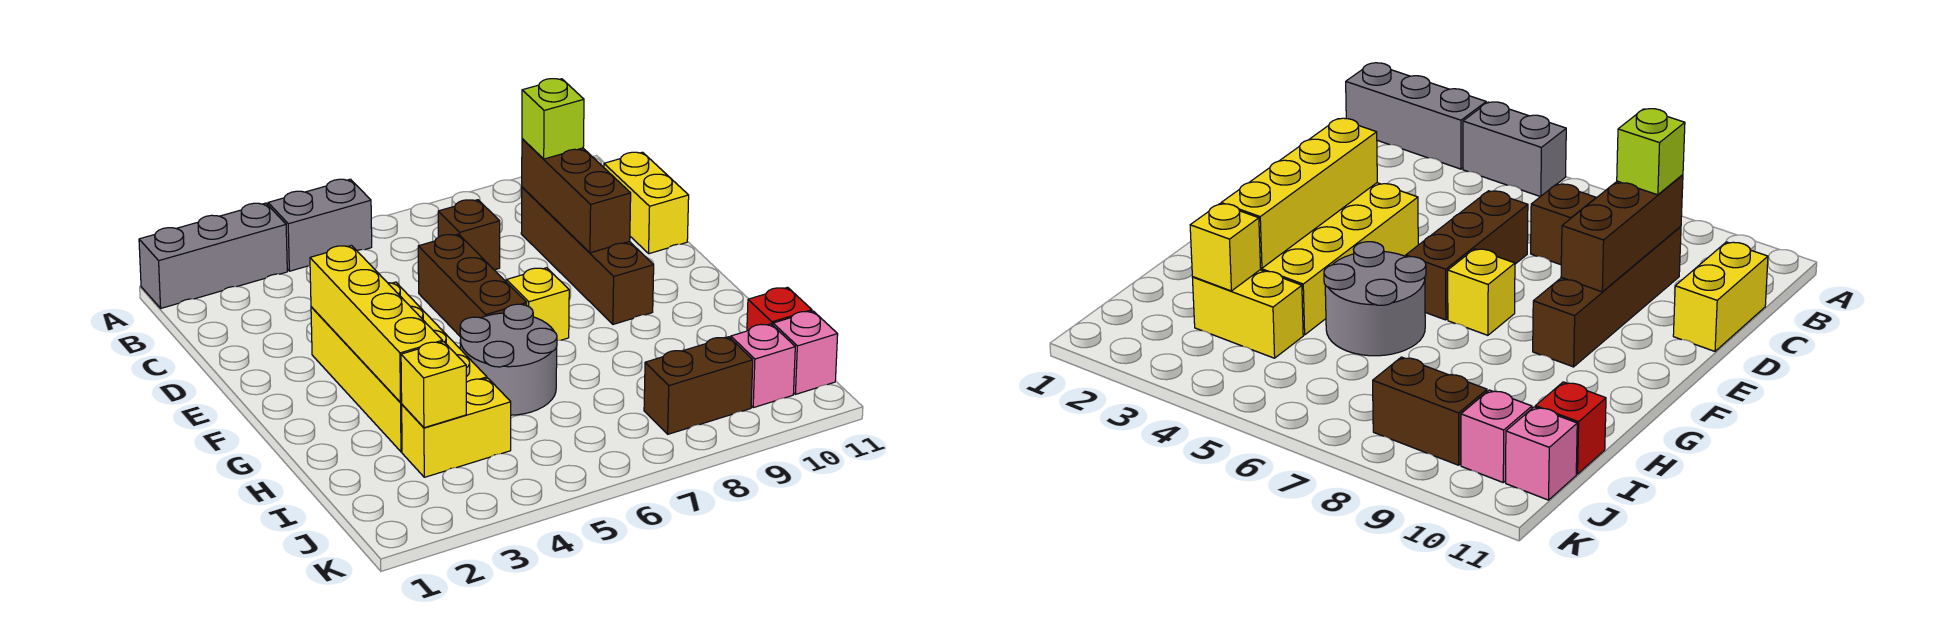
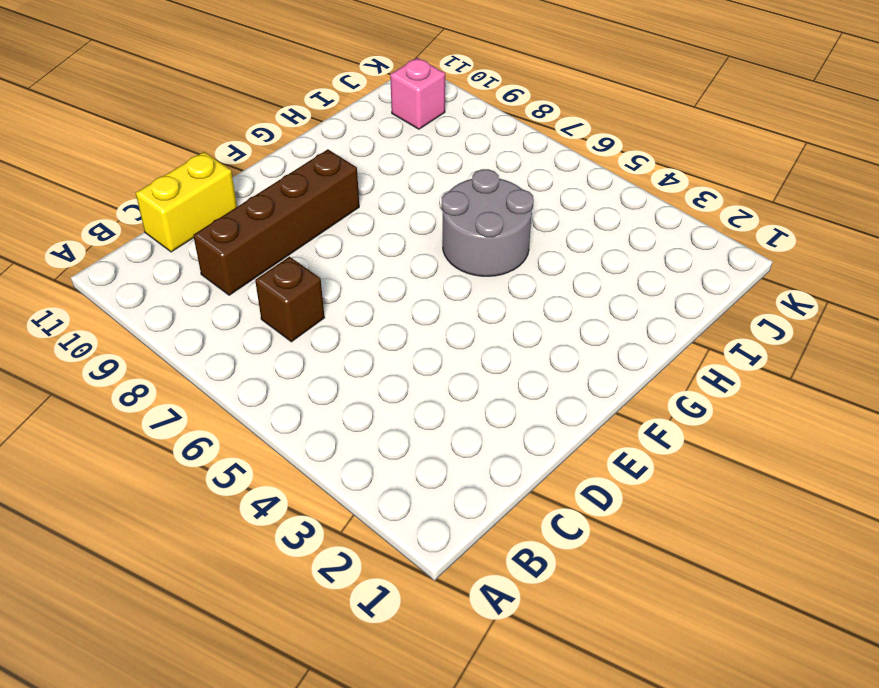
none -> grey brick A1:A3 level 1
none -> grey brick A4:A5 level 1
none -> brown brick D6:F6 level 1

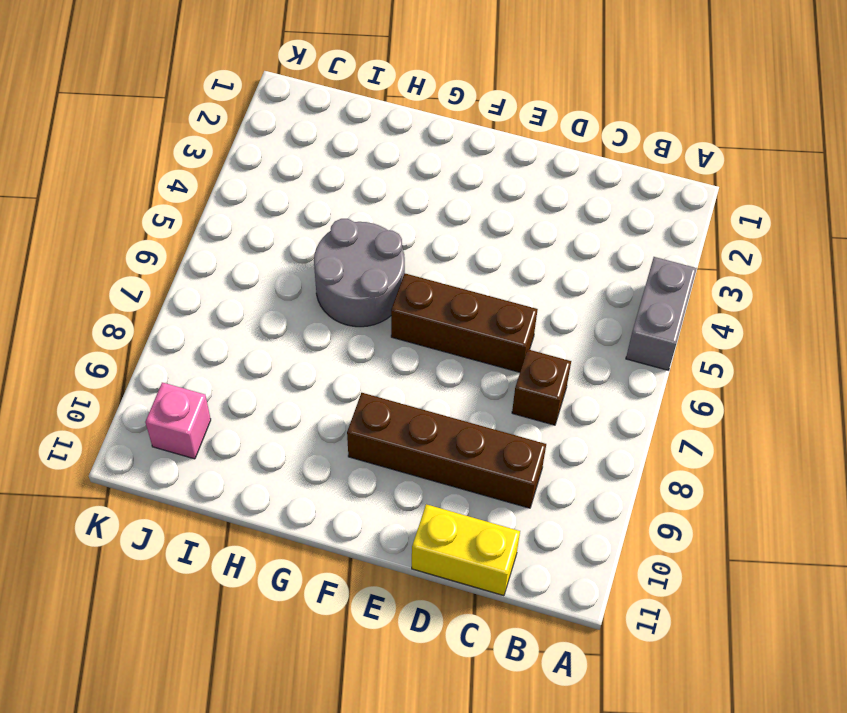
none -> grey brick A1:A3 level 1
none -> yellow brick E3:H4 level 1
none -> yellow brick F7 level 1

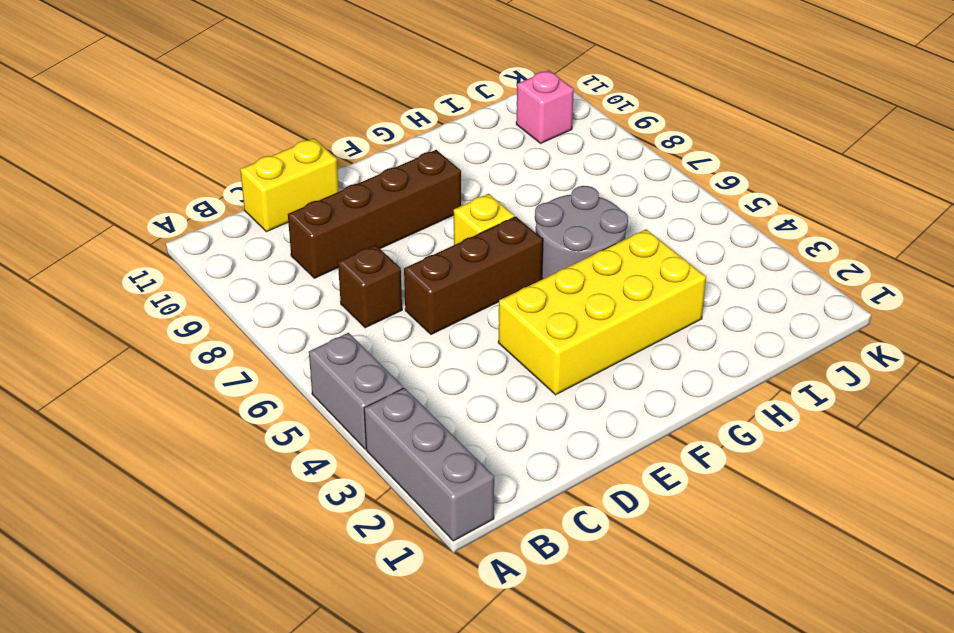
none -> yellow brick I3:I4 level 1
none -> red brick I11 level 1
none -> brown brick J8:J9 level 1

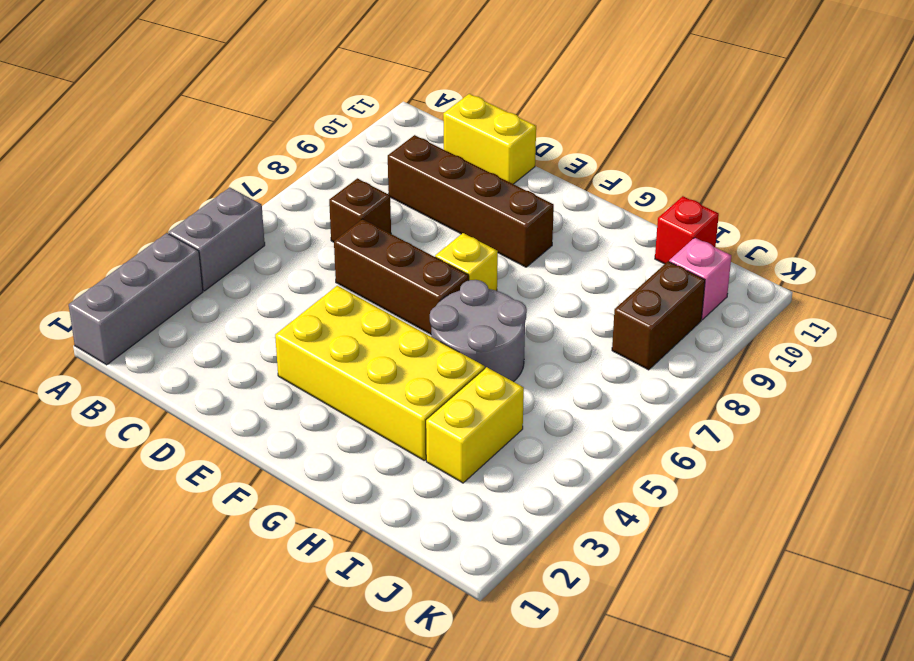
none -> pink brick J11 level 1
none -> brown brick C9:E9 level 2
none -> yellow brick E3:H3 level 2

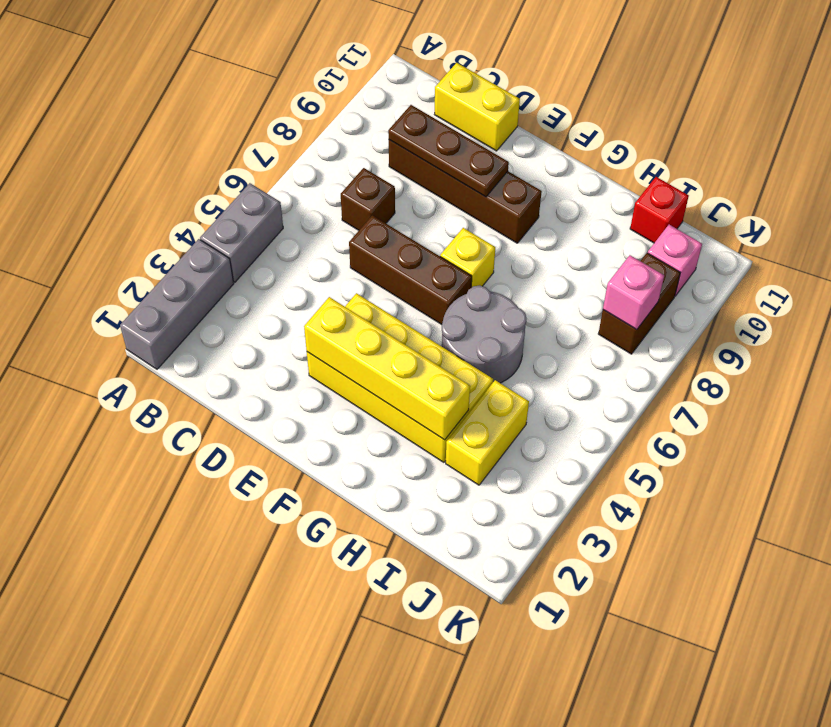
brown plate C9:E9 level 2 -> brown brick C9:E9 level 2
pink brick J8 level 2 -> pink brick J11 level 1
none -> yellow brick I3 level 2
none -> lime brick C9 level 3

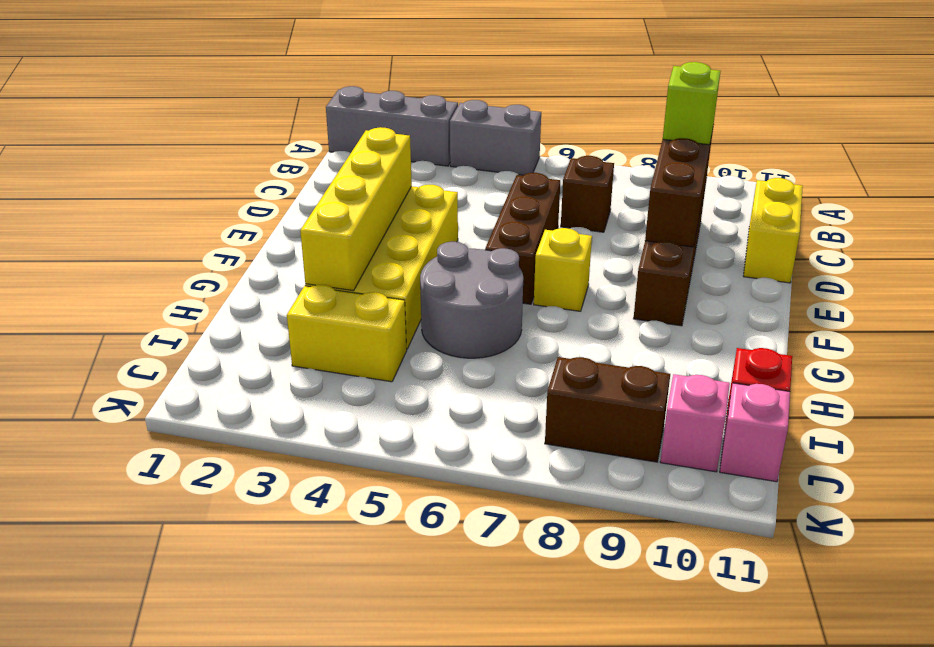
none -> yellow brick I3 level 2

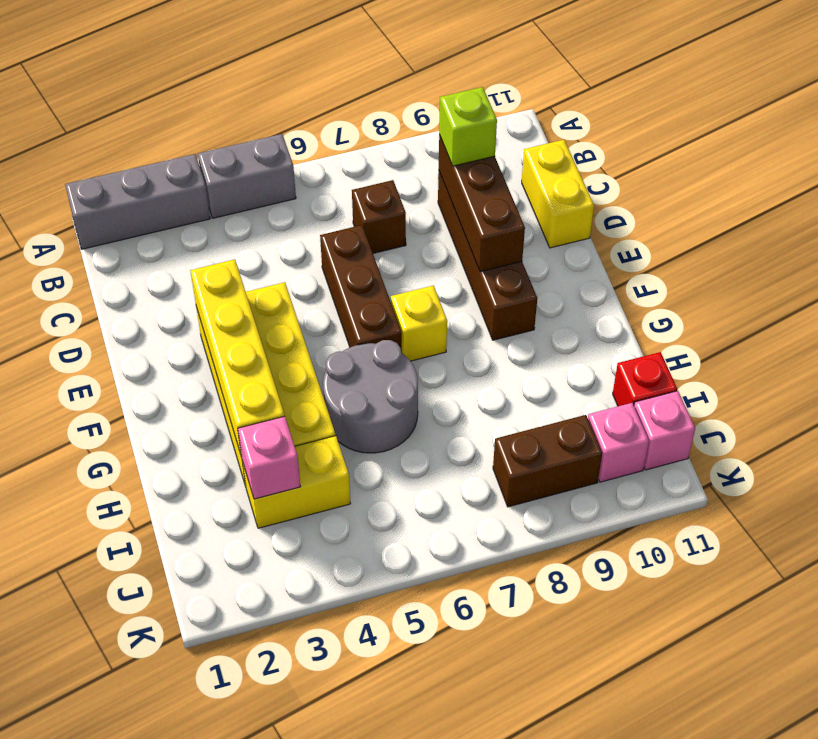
pink brick I3 level 2 -> yellow brick I3 level 2

